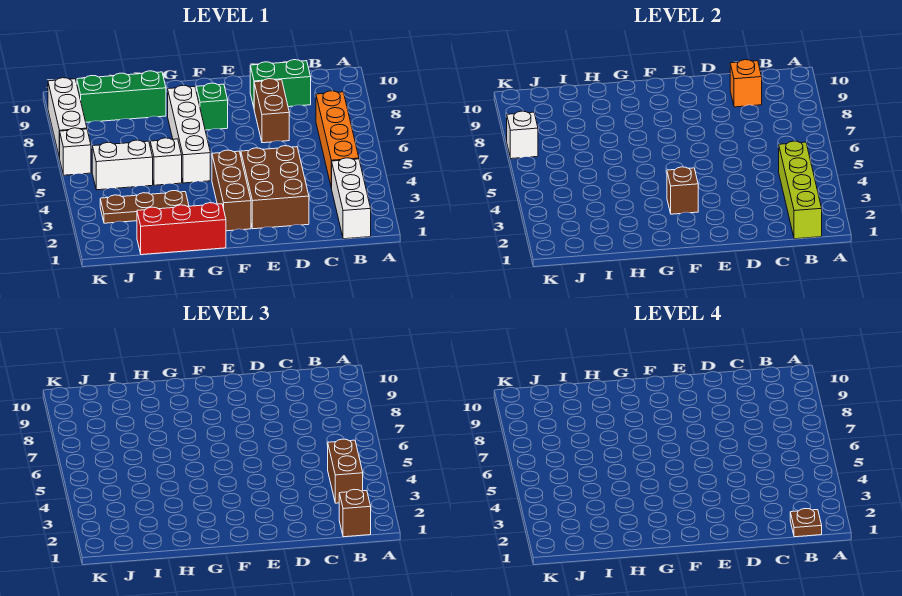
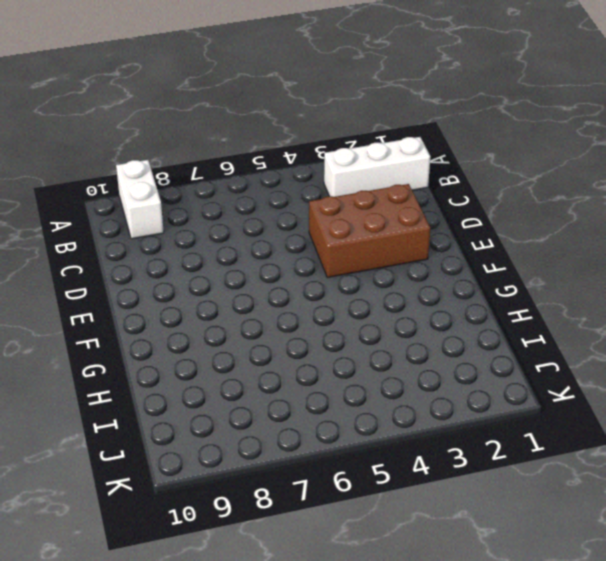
white brick A9:B9 level 1 -> white brick I5:J5 level 1
none -> orange brick B4:B7 level 1
none -> green brick C9:D9 level 1
none -> brown brick D7:D8 level 1

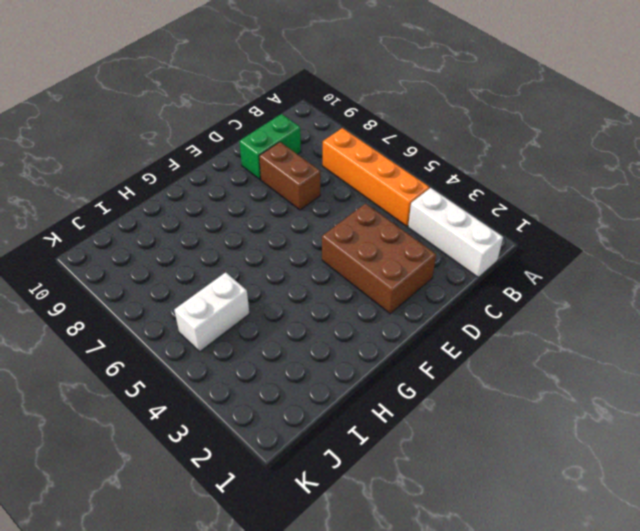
none -> brown brick F2:F4 level 1
none -> green brick F8 level 1
none -> red brick G1:I1 level 1

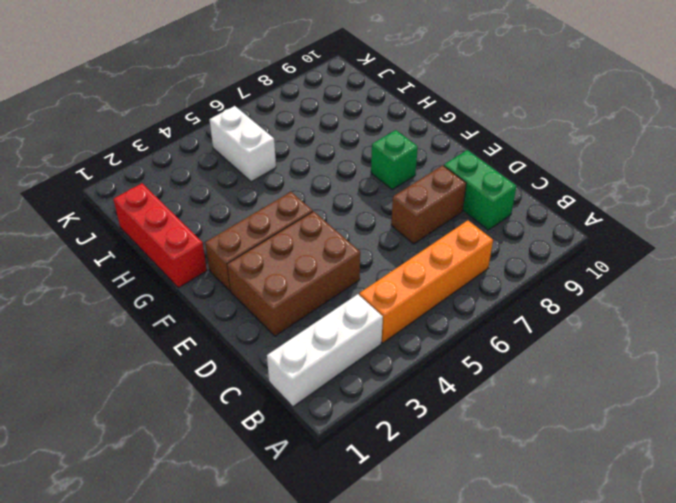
none -> white brick G5:G8 level 1
none -> brown plate H3:J3 level 1
none -> white brick H5 level 1

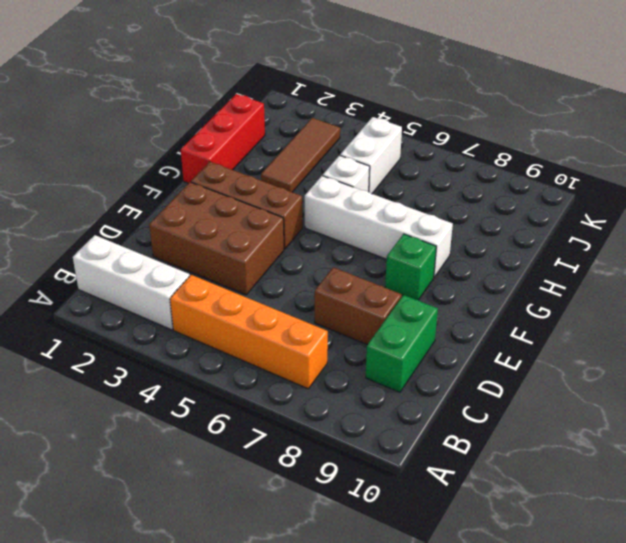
brown tile H3:J3 level 1 -> brown plate H3:J3 level 1
none -> green brick H9:J9 level 1
none -> white brick K6 level 1
none -> white brick K7:K9 level 1

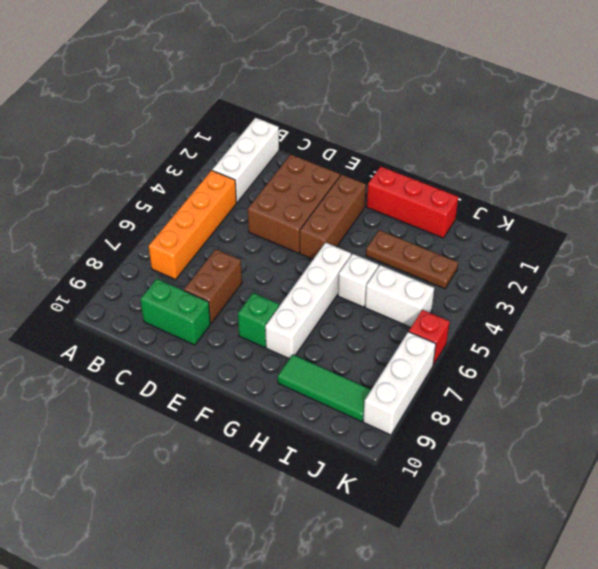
green tile H9:J9 level 1 -> green brick H9:J9 level 1
red brick K6 level 1 -> white brick K6 level 1
none -> lime brick B1:B4 level 2
none -> orange brick C9 level 2
none -> brown brick F3 level 2

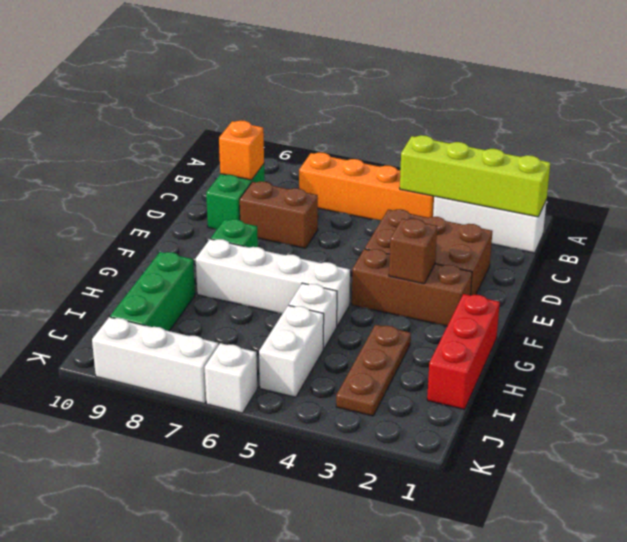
none -> white brick K7 level 2
none -> brown brick B1 level 3
none -> brown brick B3:B4 level 3

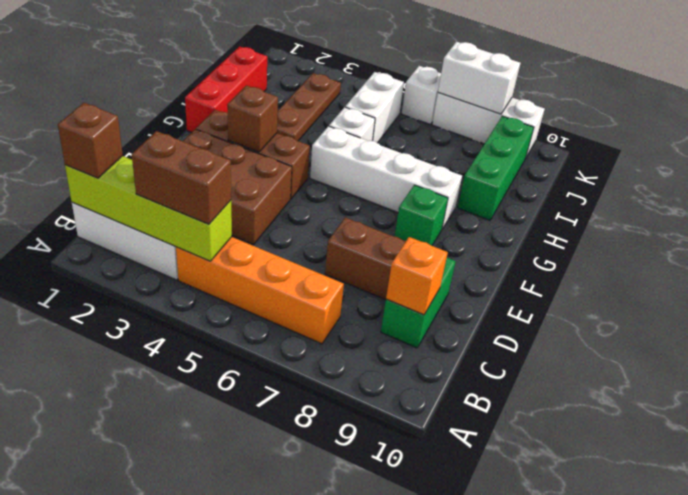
white brick K7:K8 level 2 -> white brick K7 level 2
none -> brown plate B1 level 4

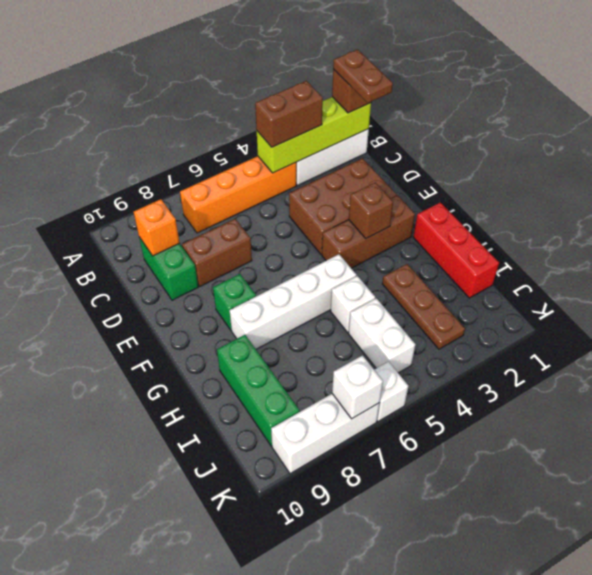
brown plate B1:C1 level 4 -> brown plate B1 level 4

